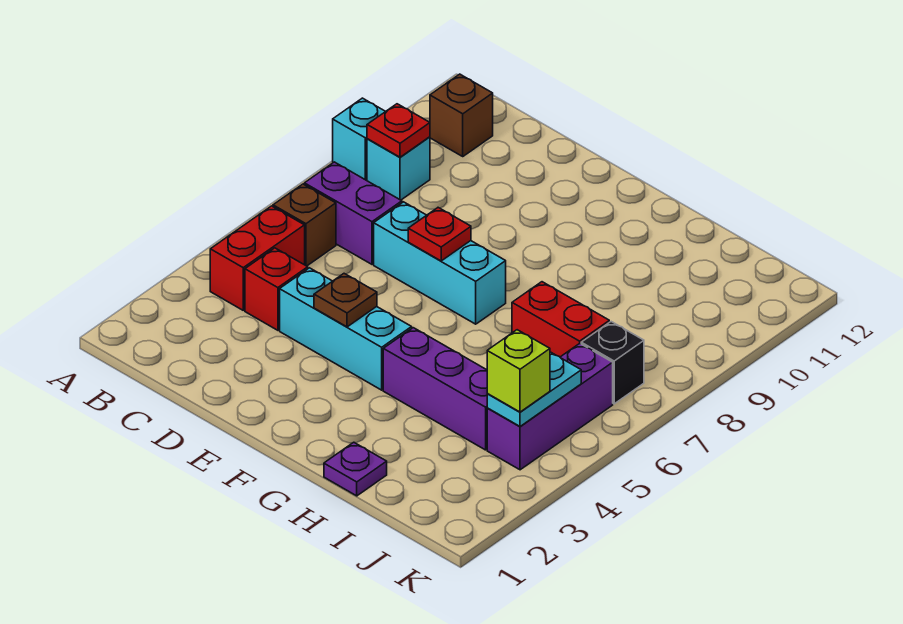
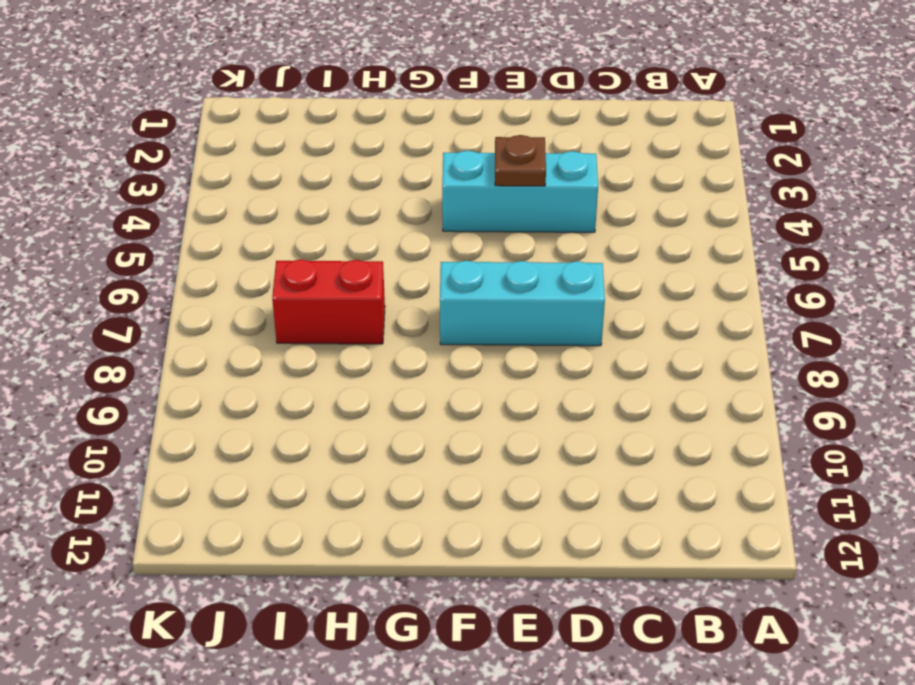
none -> cyan brick A9 level 1
none -> red brick B4:B5 level 1
none -> brown brick B6 level 1

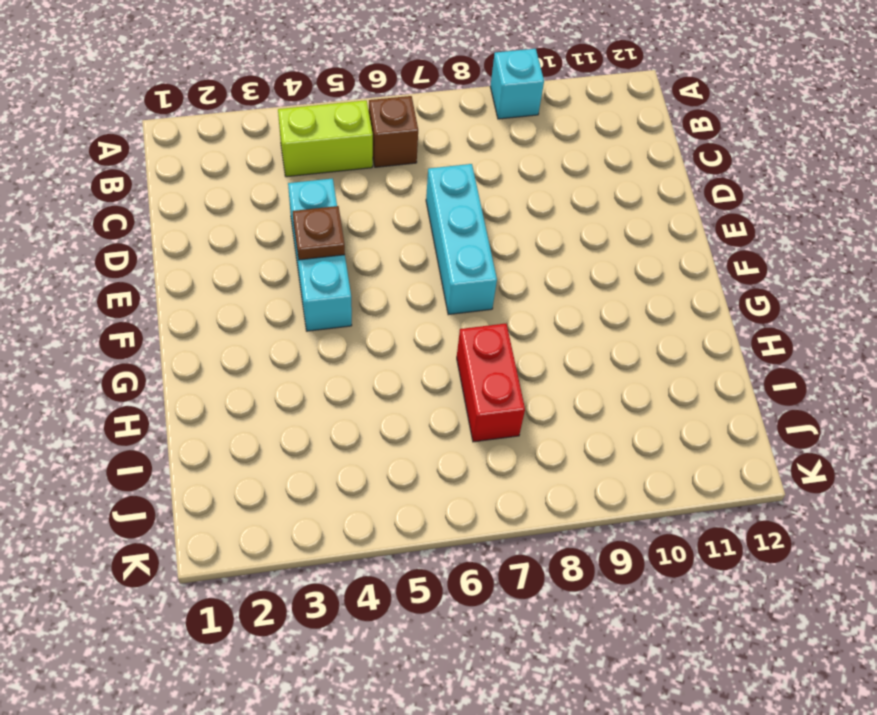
lime brick B4:B5 level 1 -> red brick B4:B5 level 1
none -> purple brick B7:C7 level 1
none -> cyan brick B9 level 1
none -> brown brick B11 level 1

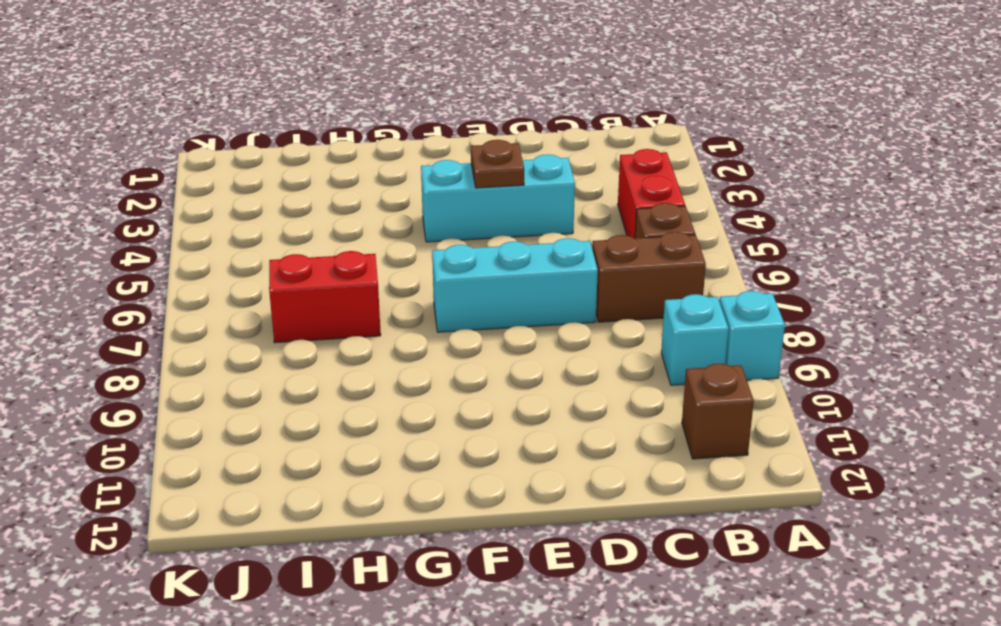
brown brick B7:C7 level 1 -> purple brick B7:C7 level 1
none -> red brick C4 level 1
none -> purple brick G4:I4 level 1
none -> purple plate H1 level 1

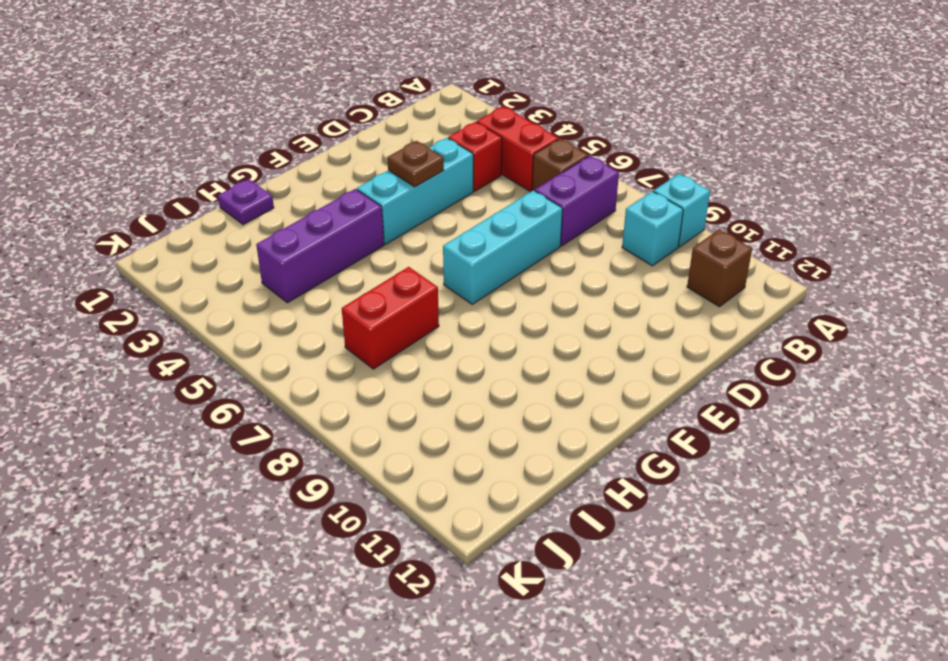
none -> purple brick J4:J6 level 1
none -> black brick J7 level 1
none -> red plate B9 level 2

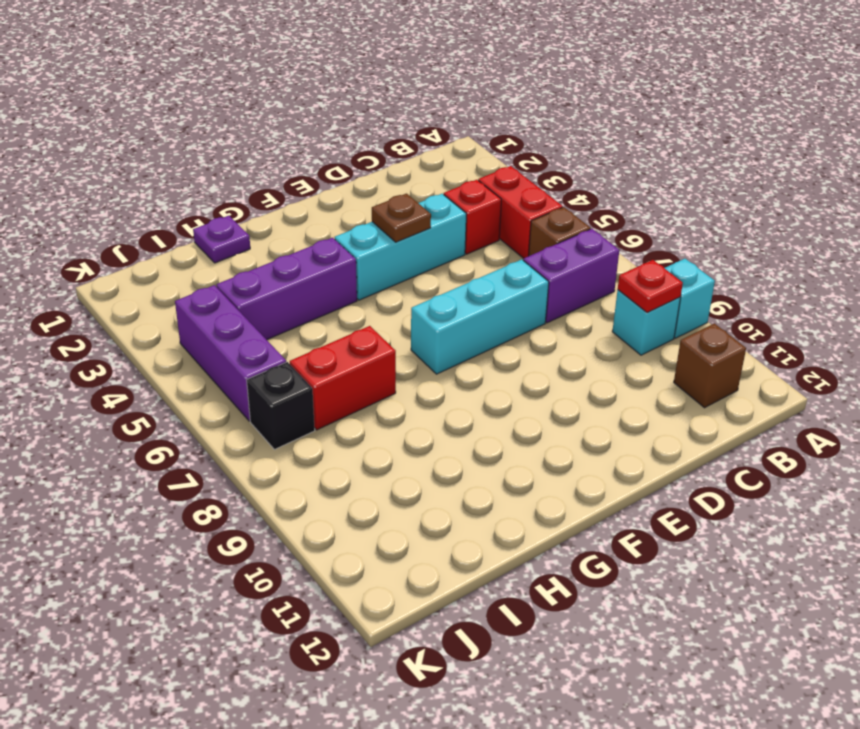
none -> red plate E7 level 2
none -> cyan plate J4:J5 level 2
none -> lime brick J4 level 3

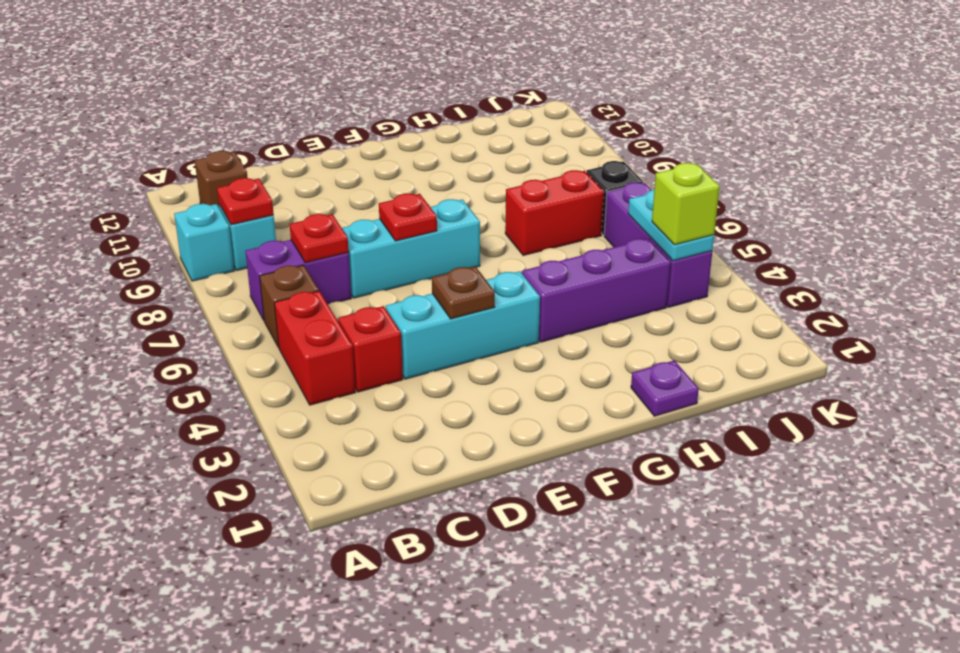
red plate C7 level 2 -> none

